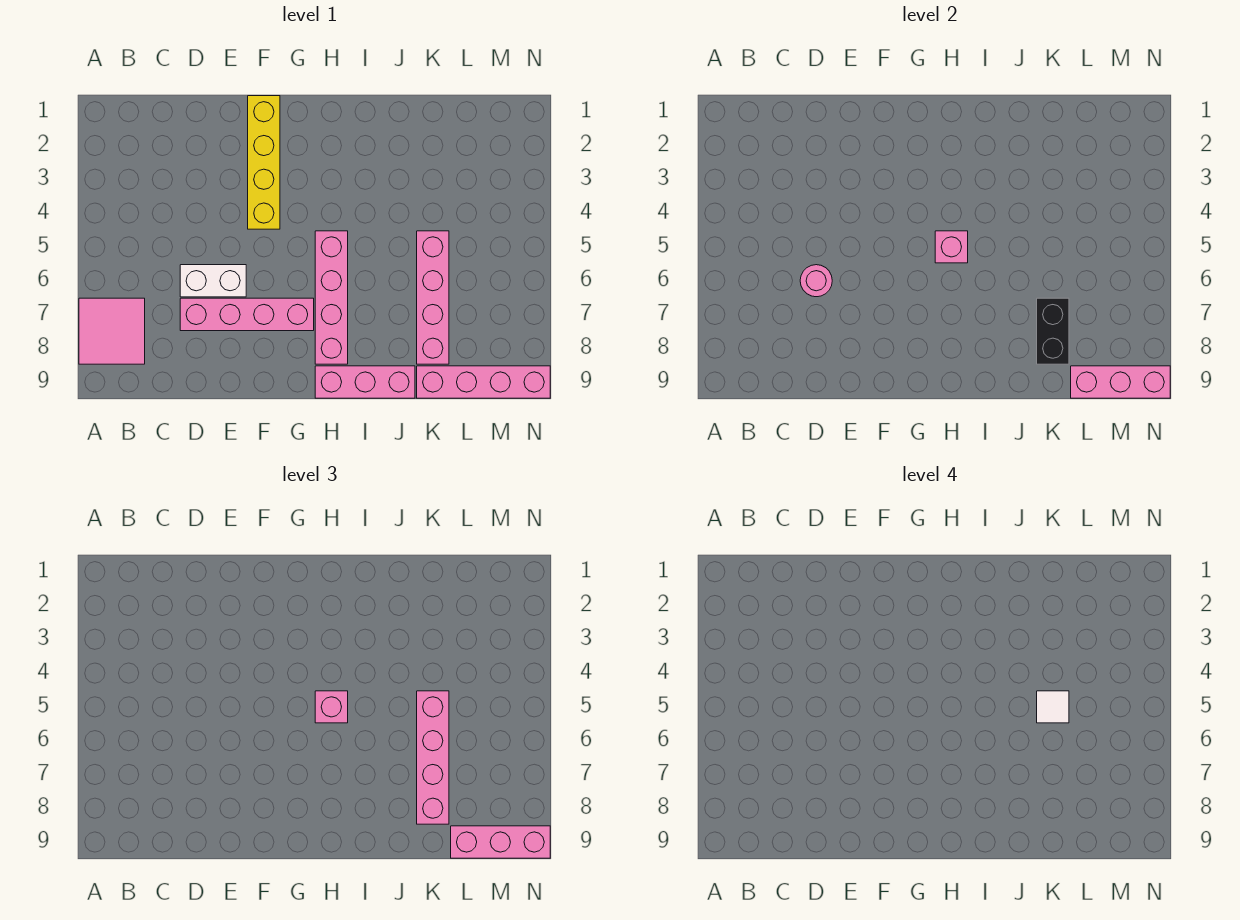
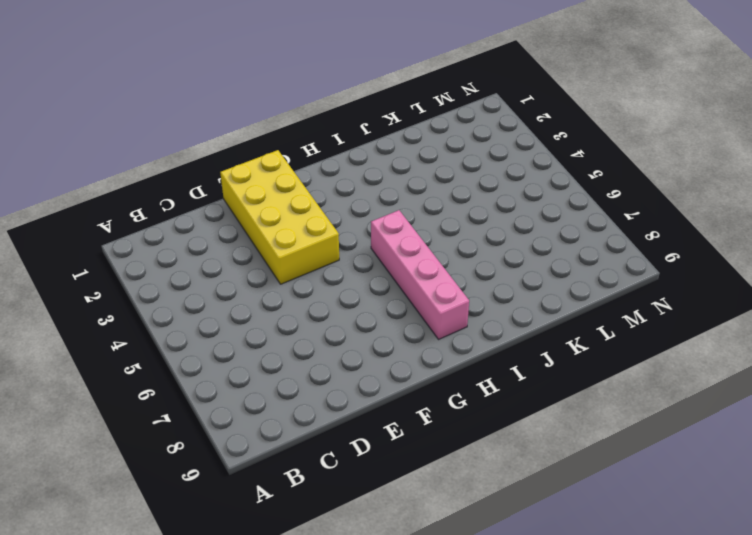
yellow brick E1:F4 level 1 -> yellow brick F1:F4 level 1
none -> pink tile A7:B8 level 1
none -> white brick D6:E6 level 1
none -> pink brick D7:G7 level 1

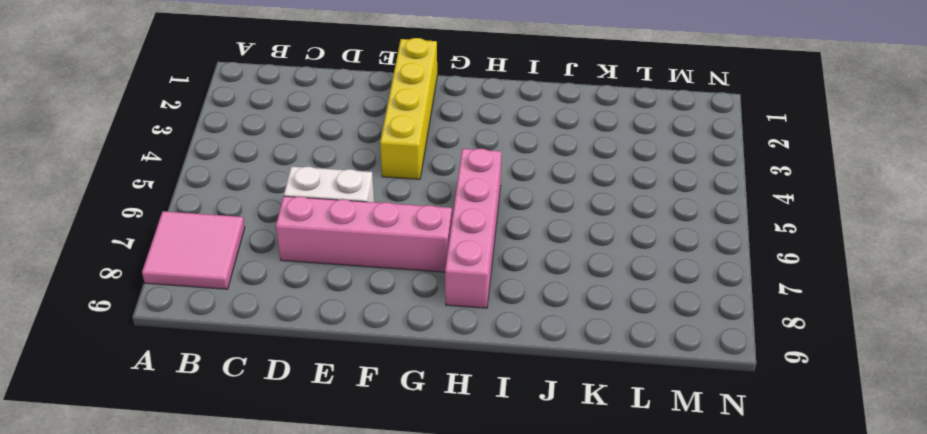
none -> pink brick H9:J9 level 1
none -> pink brick K5:K8 level 1
none -> pink brick K9:N9 level 1

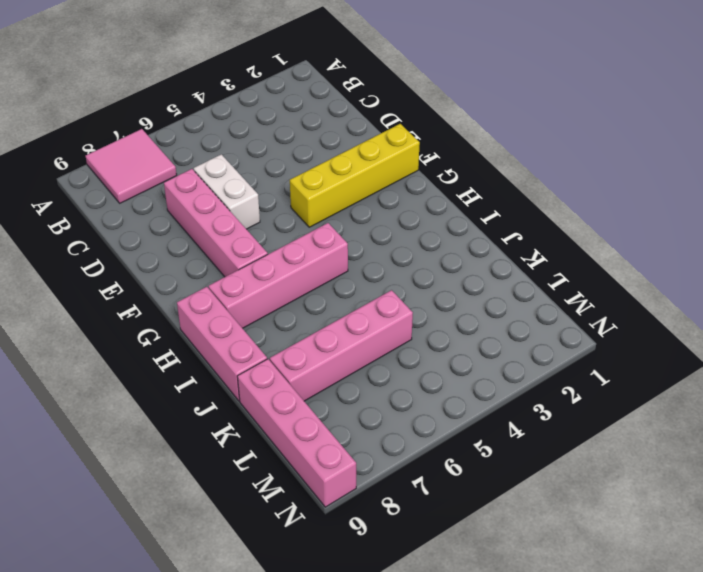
none -> pink round brick D6 level 2
none -> pink brick H5 level 2
none -> black brick K7:K8 level 2

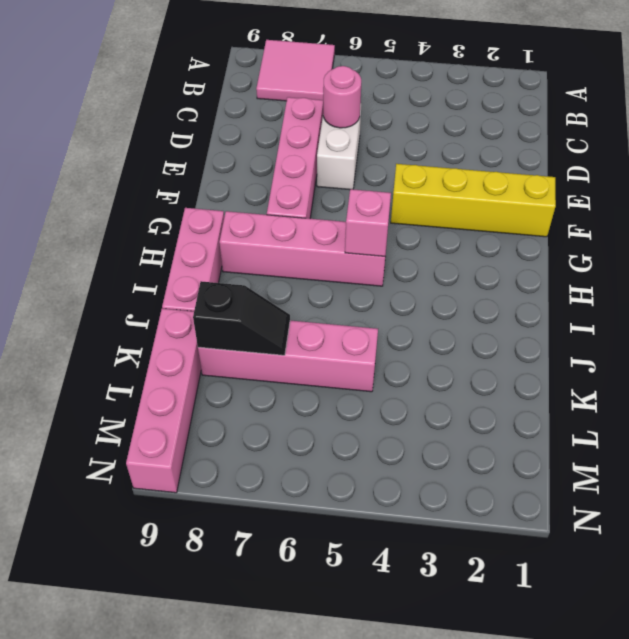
black slope K7:K8 level 2 top 8 -> black brick K7:K8 level 2
none -> pink brick L9:N9 level 2
none -> pink brick H5 level 3
none -> pink brick K5:K8 level 3

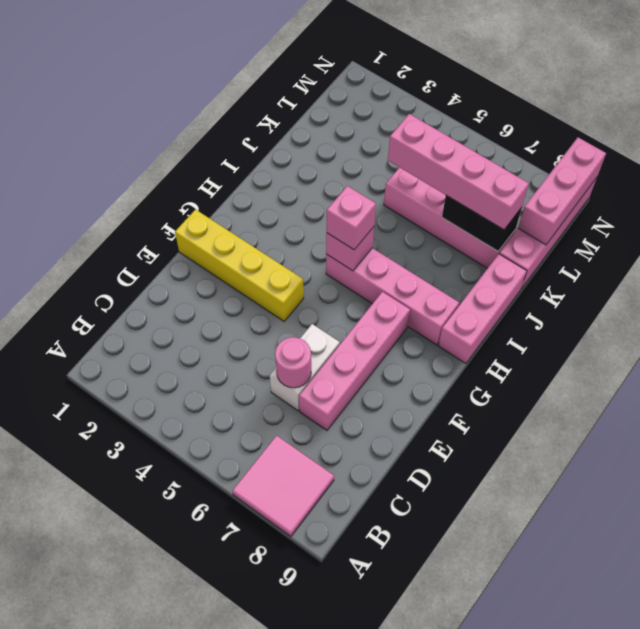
none -> pink brick L9:N9 level 3
none -> white tile K5 level 4

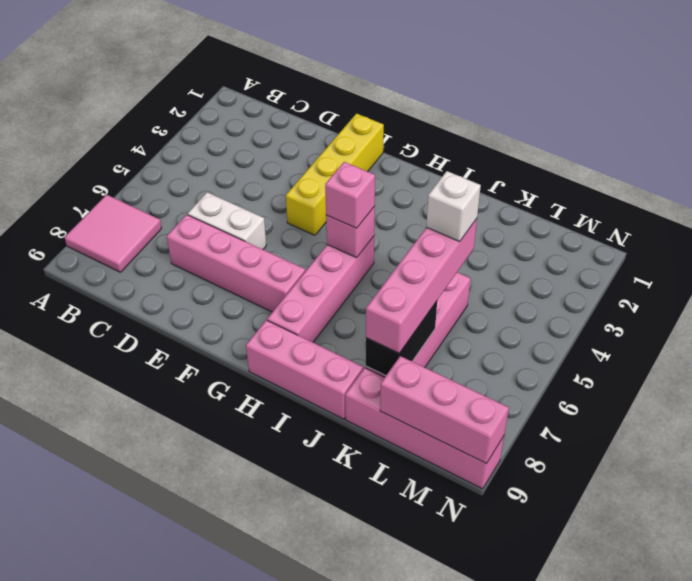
white brick K5 level 4 -> white tile K5 level 4
none -> pink round brick D6 level 2
none -> pink brick L9:N9 level 3

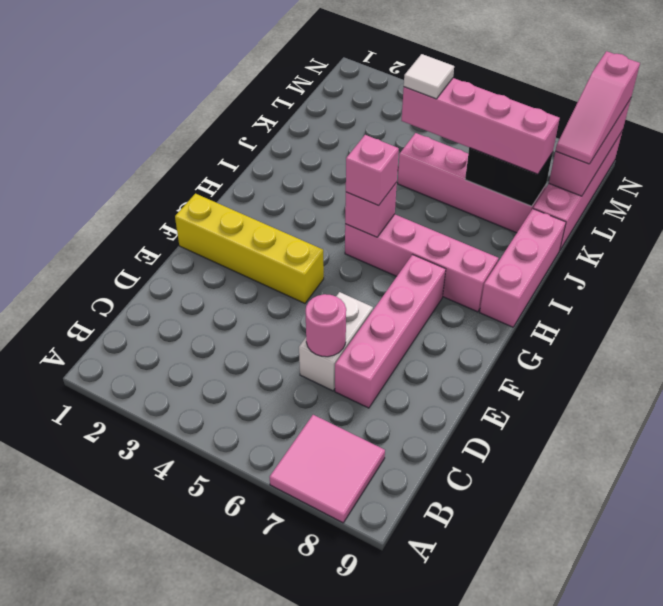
pink slope L9:N9 level 3 top N -> pink brick L9:N9 level 3

